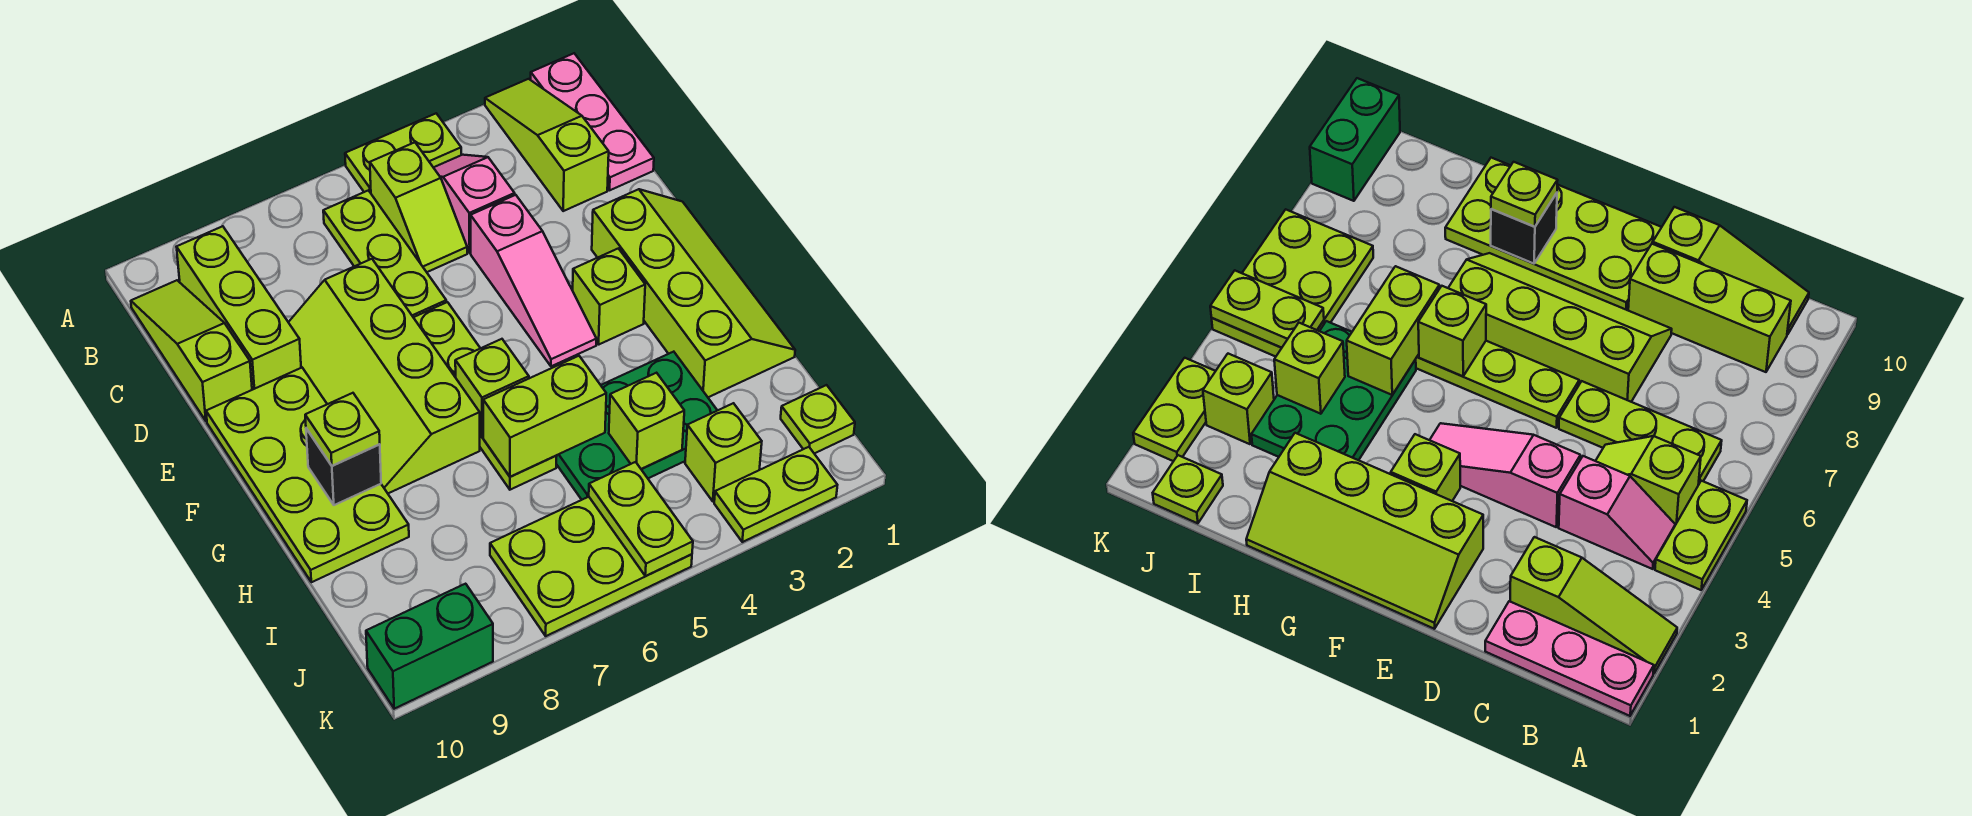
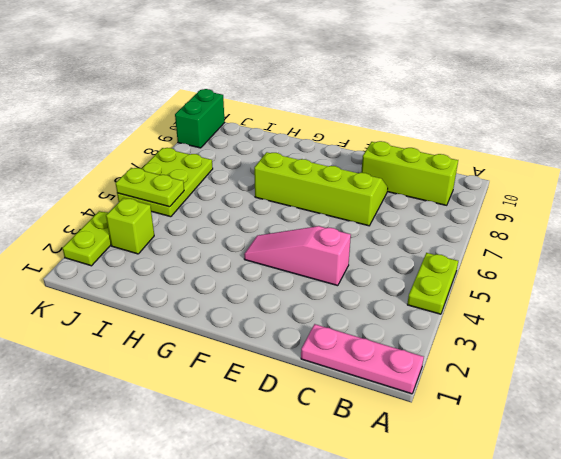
none -> lime slope A2:C2 level 1 top C
none -> pink slope B4:C4 level 1 top C
none -> lime slope B5:C5 level 1 top B

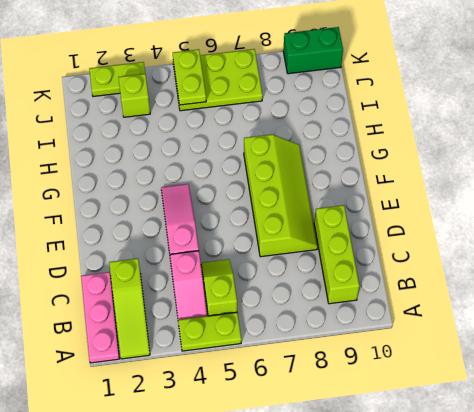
none -> lime plate B6:D6 level 1
none -> lime slope B10:D10 level 1 top D
none -> lime slope E1:H2 level 1 top 2

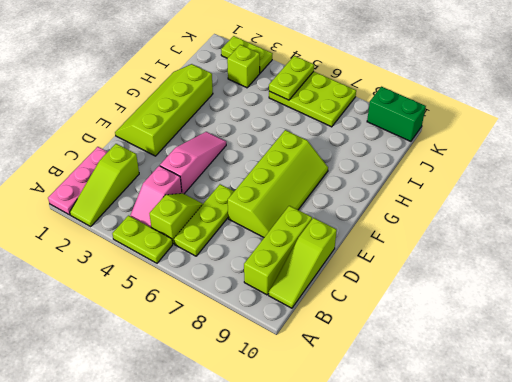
none -> lime plate E6:H6 level 1
none -> lime plate E9:H10 level 1
none -> lime brick F3 level 1

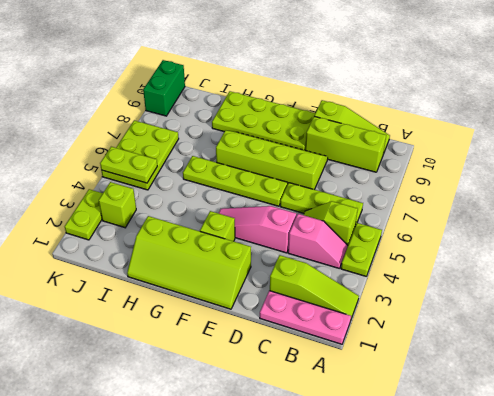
none -> green plate H3:I5 level 1
none -> lime plate J1 level 1
none -> lime brick G6 level 2

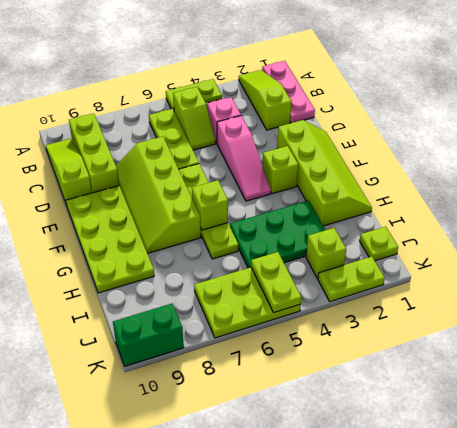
none -> black brick G9 level 2
none -> lime brick H5:H6 level 2
none -> lime brick I4 level 2

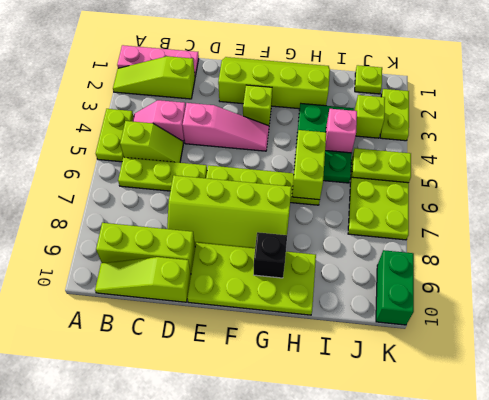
pink brick I4 level 2 -> lime brick I4 level 2
none -> lime brick G6 level 2
none -> lime plate G9 level 3

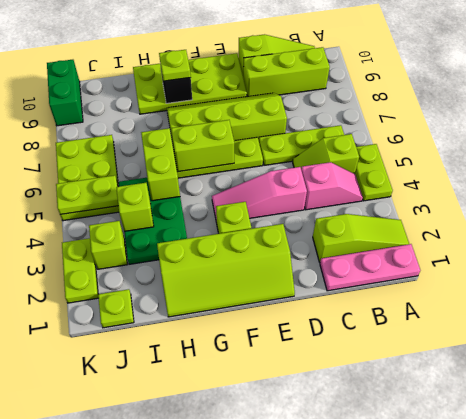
lime brick F6:G6 level 2 -> lime brick G6 level 2

